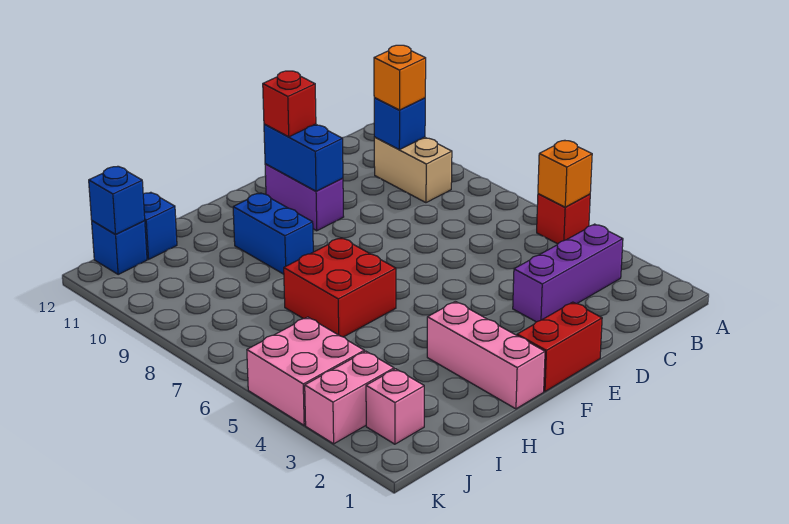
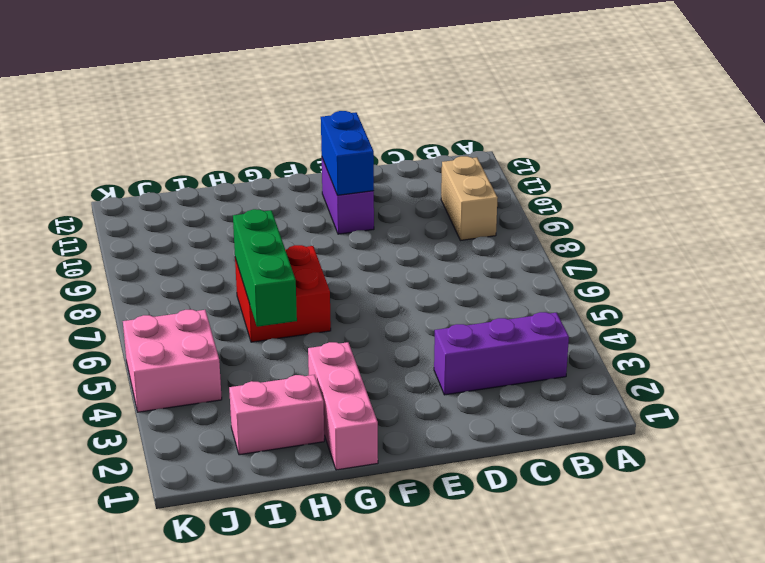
pink brick H2:I2 level 1 -> pink brick J3:K3 level 1
green brick H5:H7 level 2 -> none
none -> red brick A5 level 1
none -> red brick E1:F1 level 1
none -> blue brick G9:G10 level 1

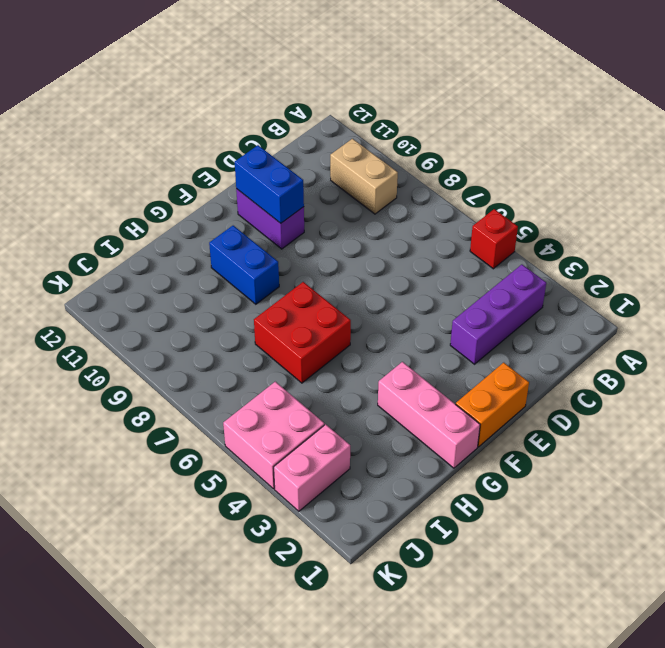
orange brick E1:F1 level 1 -> red brick E1:F1 level 1
none -> blue brick I12 level 1
none -> pink brick J2 level 1
none -> blue brick J12 level 1

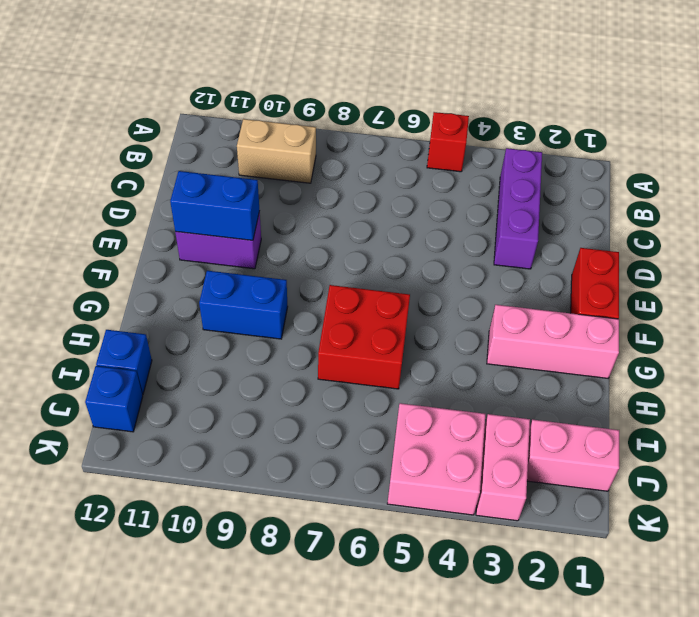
pink brick J1:J2 level 1 -> pink brick J2 level 1
none -> orange brick A5 level 2
none -> blue brick B10 level 2
none -> blue brick J12 level 2

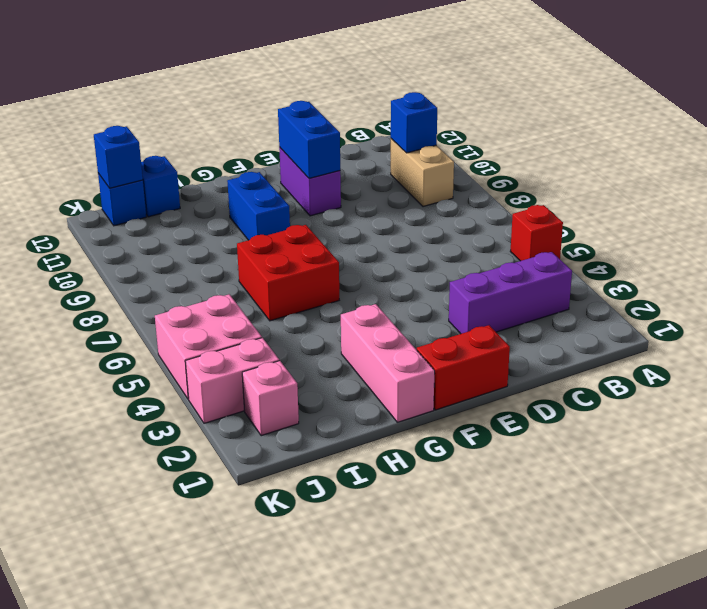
none -> orange brick A5 level 2
none -> orange brick B10 level 3
none -> red brick E11 level 3

